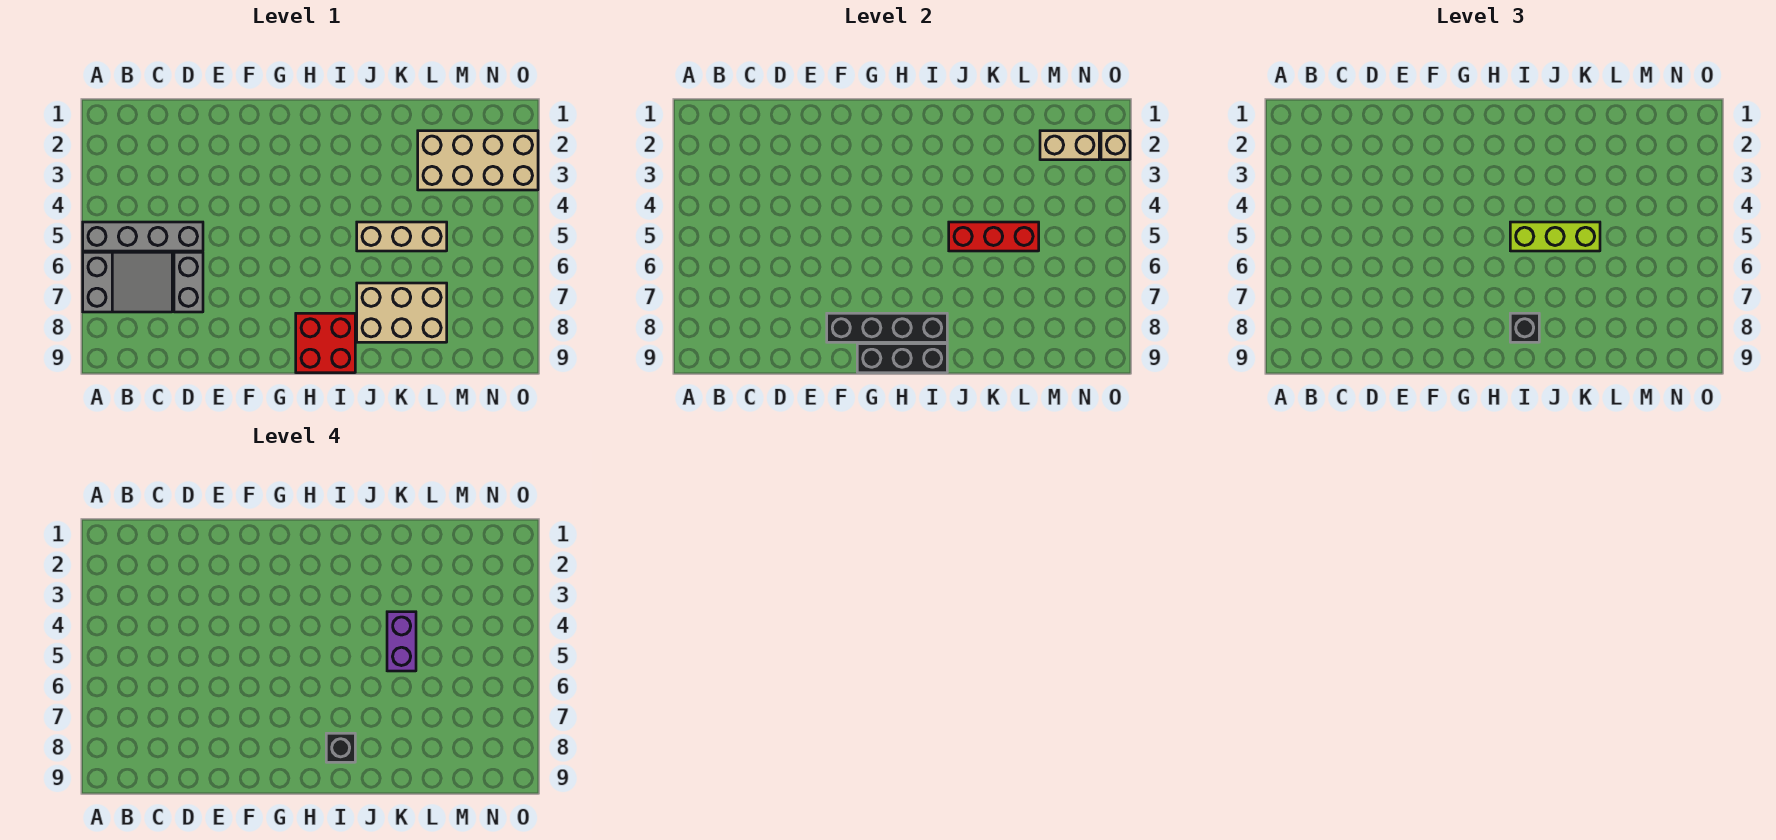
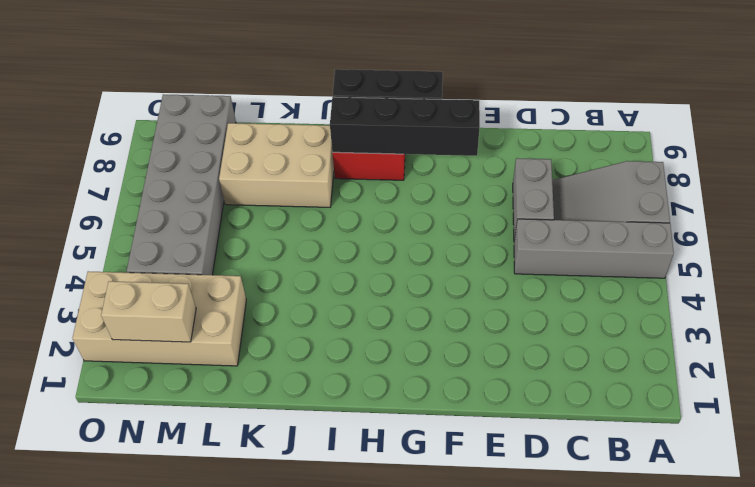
grey brick M4:N9 level 1 -> none
none -> tan brick J5:L5 level 1
none -> red brick J5:L5 level 2
none -> tan brick O2 level 2

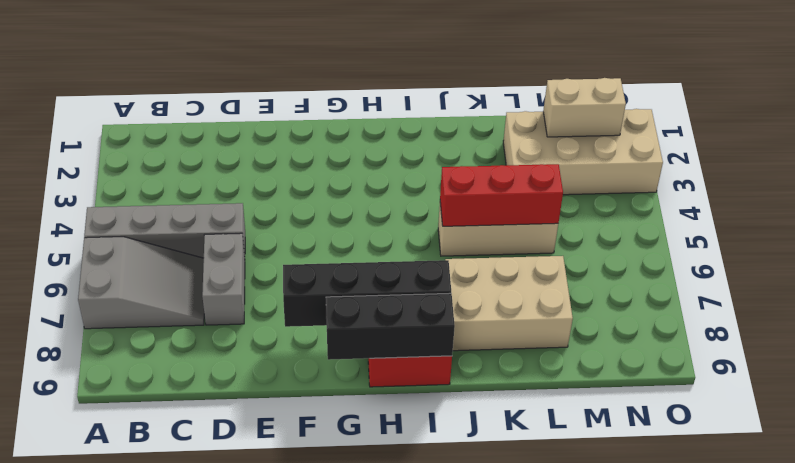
none -> tan brick O2 level 2
none -> lime brick I5:K5 level 3
none -> black brick I8 level 3

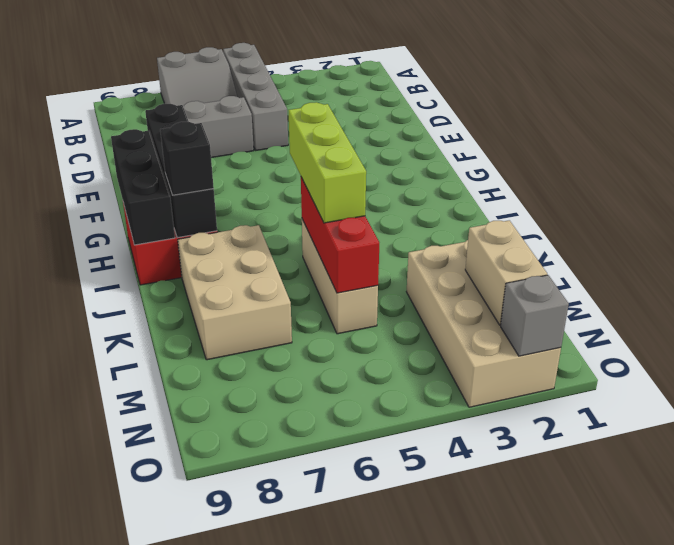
grey brick O2 level 2 -> tan brick O2 level 2
none -> black brick I8 level 4
none -> purple brick K4:K5 level 4

